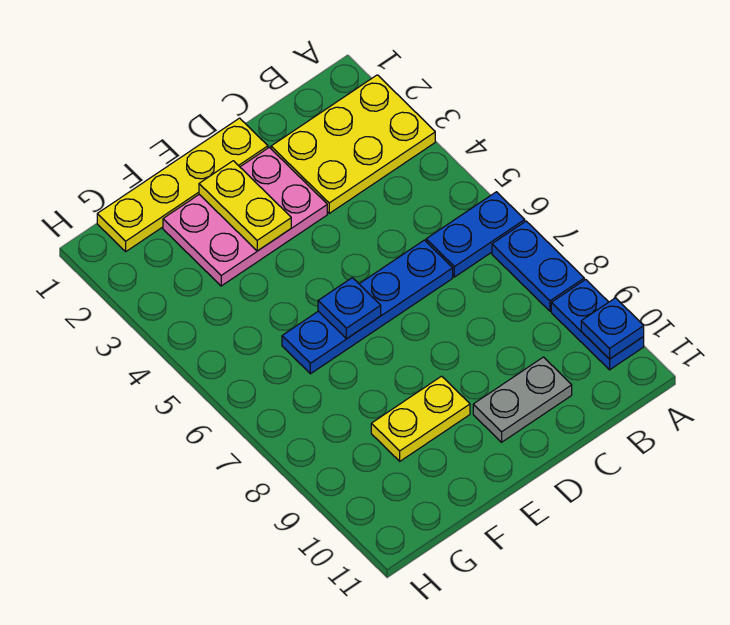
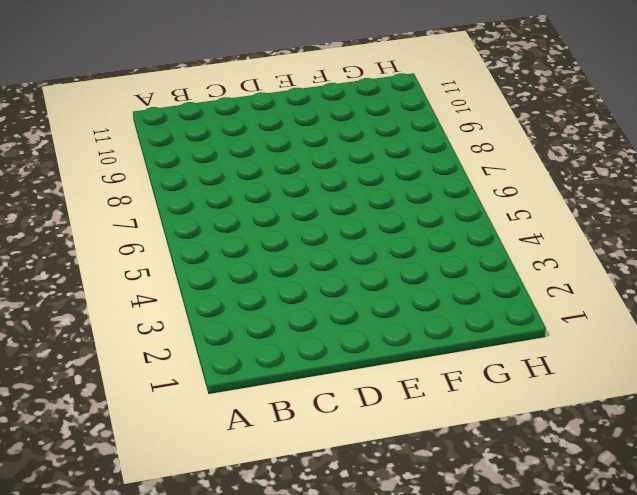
none -> yellow plate A2:C3 level 1
none -> blue plate A6:B6 level 1
none -> blue plate A7:A8 level 1

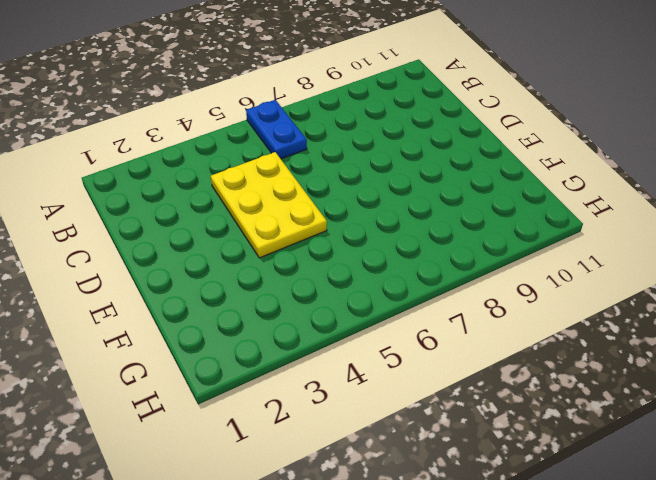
yellow plate C4:E5 level 1 -> yellow plate A2:C3 level 1
none -> blue plate A7:A8 level 1
none -> blue plate A9:A10 level 1
none -> blue plate C6:F6 level 1

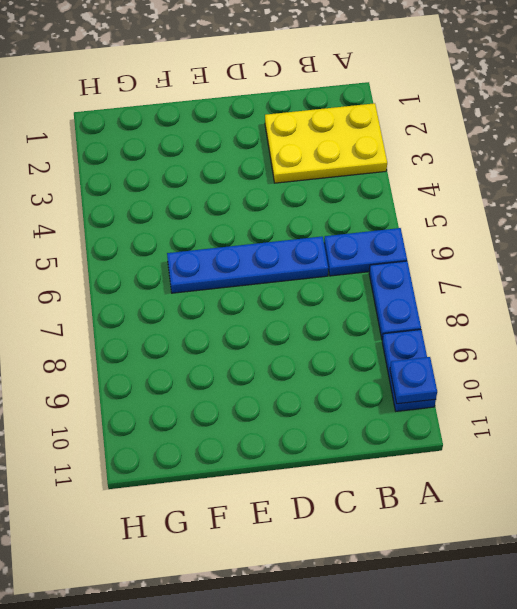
none -> grey plate C10:D10 level 1
none -> yellow plate D1:G1 level 1
none -> pink plate D2:F3 level 1

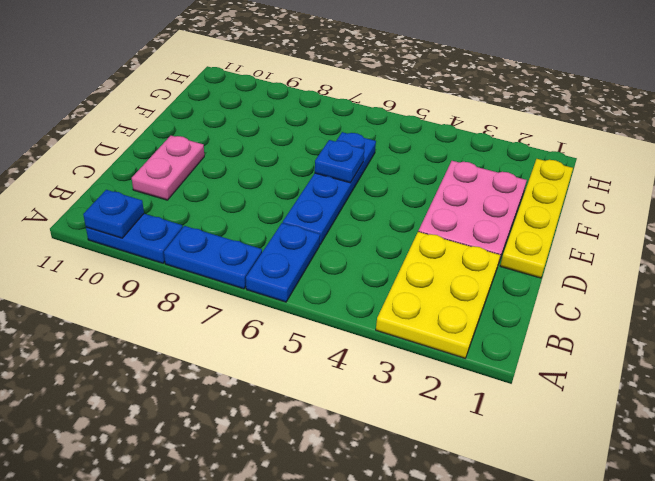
pink plate C10:D10 level 1 -> grey plate C10:D10 level 1
none -> yellow plate E9:F9 level 1
none -> yellow plate E2:E3 level 2

